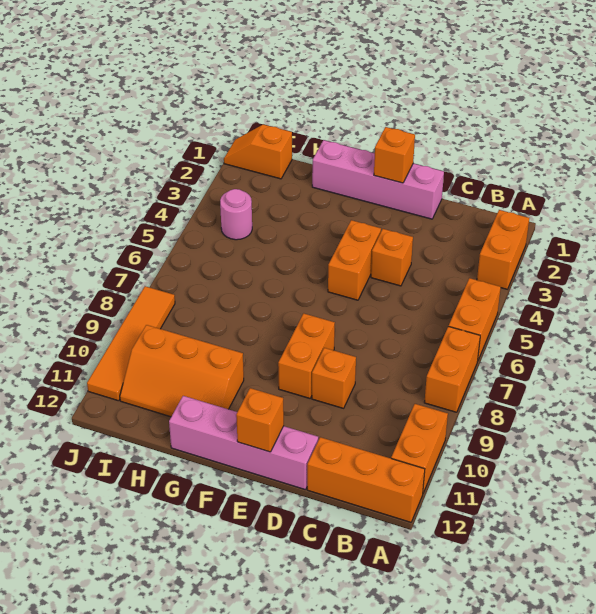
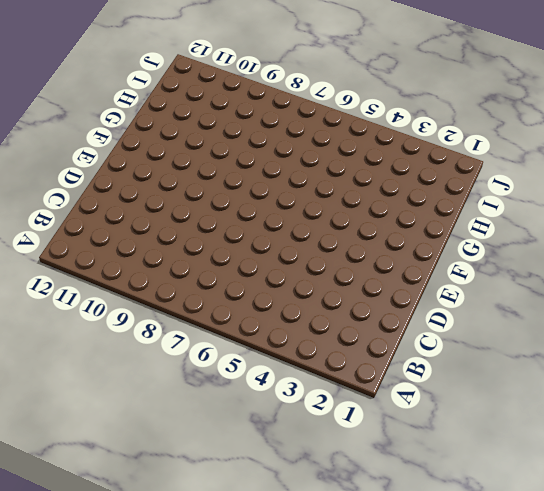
none -> orange brick A2:A3 level 1
none -> orange brick A5:A6 level 1
none -> orange brick A7:A8 level 1

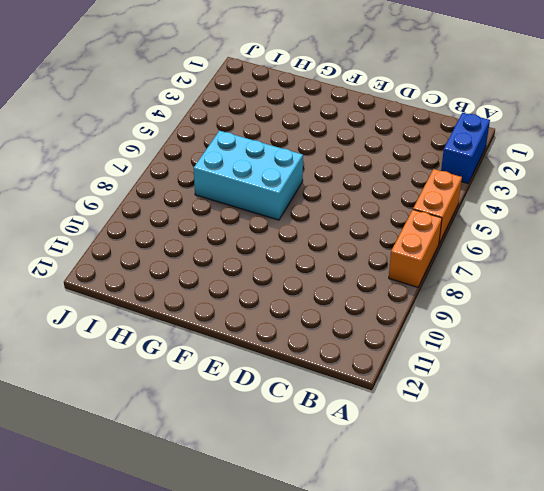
blue brick A2:A3 level 1 -> orange brick A2:A3 level 1
cyan brick F6:H7 level 1 -> none
none -> orange brick A10:A11 level 1
none -> orange brick A12:C12 level 1
none -> pink brick D1:G1 level 1

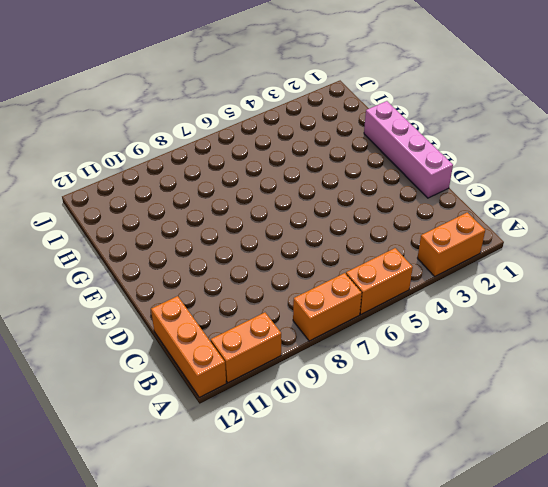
none -> orange brick D4 level 1
none -> orange brick D9 level 1
none -> pink brick D12:G12 level 1

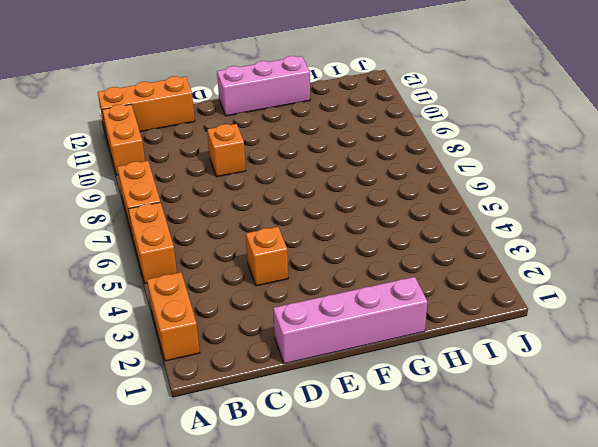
pink brick E12:G12 level 1 -> pink brick D12:G12 level 1
none -> orange brick E4:E5 level 1
none -> orange brick E8:E9 level 1
none -> orange slope G10:I11 level 1 top 10

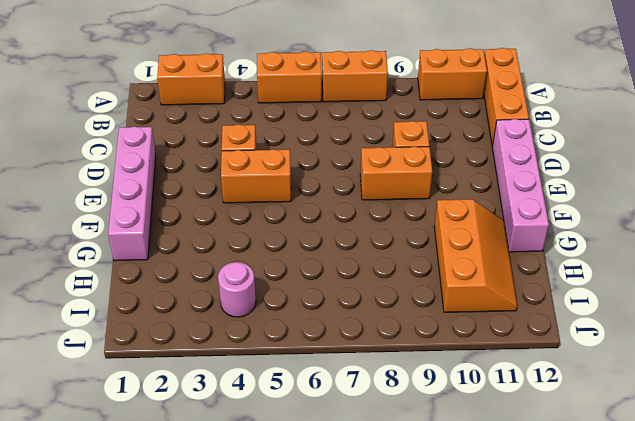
none -> orange slope I1:J1 level 1 top I
none -> orange tile J8:J11 level 1
none -> orange brick E1 level 2

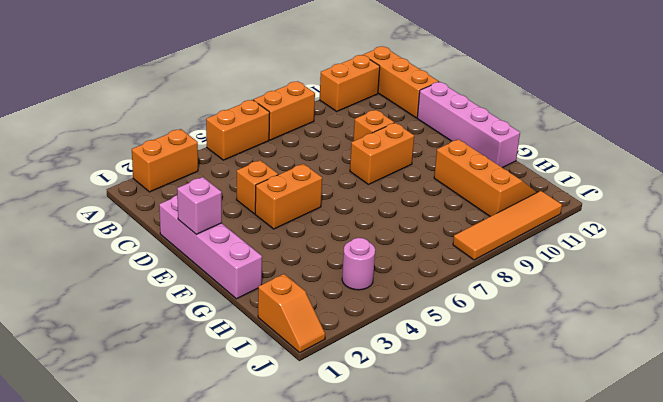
pink brick E1 level 2 -> orange brick E1 level 2
none -> orange brick E12 level 2

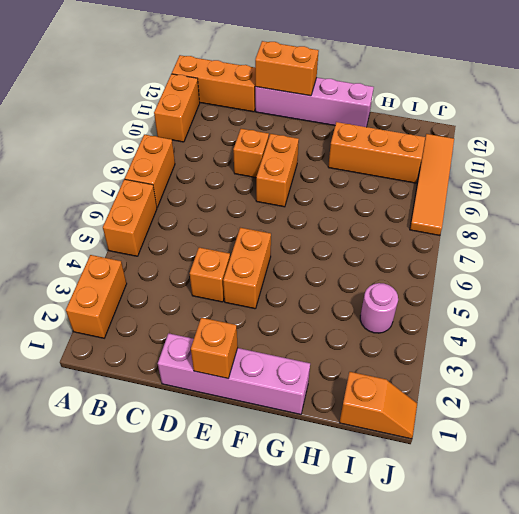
orange brick D12:E12 level 2 -> orange brick E12 level 2

